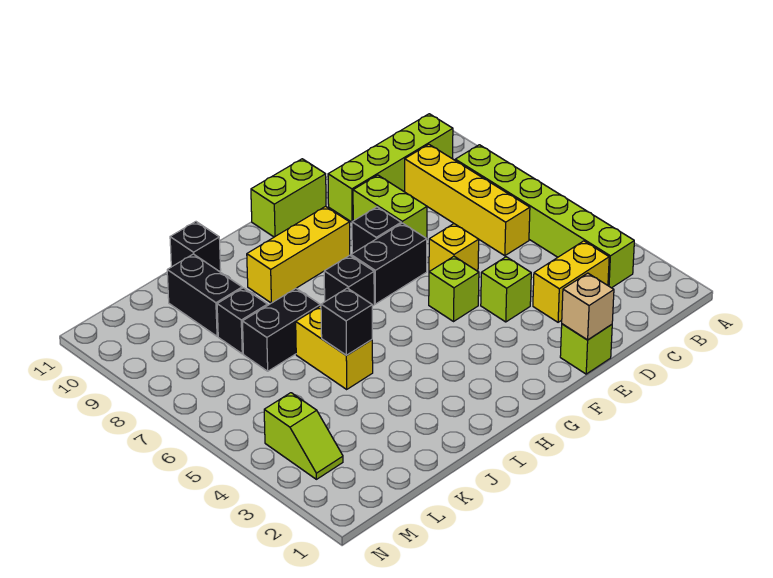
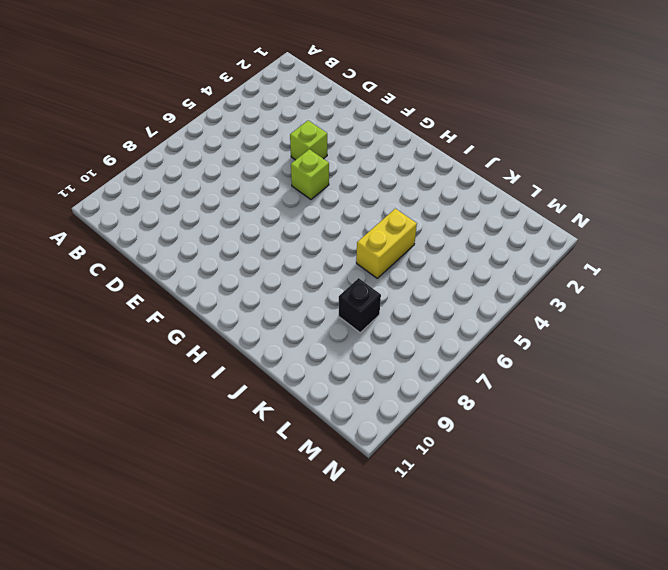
none -> lime brick B3:B8 level 1
none -> lime brick B10:E10 level 1
none -> yellow brick C3:D3 level 1

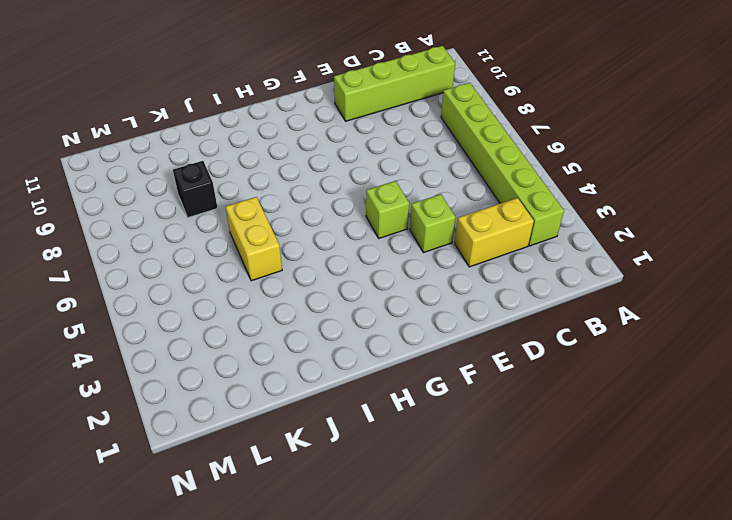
none -> yellow brick C6:C9 level 1
none -> lime brick E1 level 1
none -> yellow brick E6 level 1

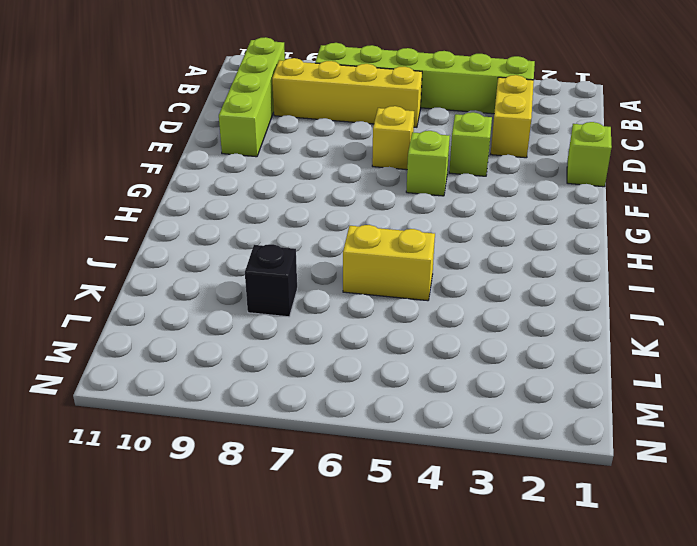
none -> lime brick E8:E9 level 1
none -> black brick F7:G7 level 1
none -> black brick F8 level 1

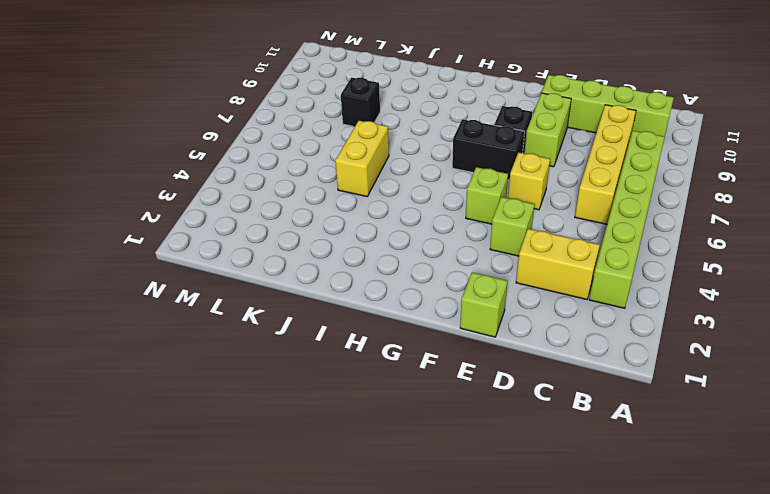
none -> lime brick F11:G11 level 1
none -> yellow brick G9:I9 level 1
none -> black brick H7 level 1

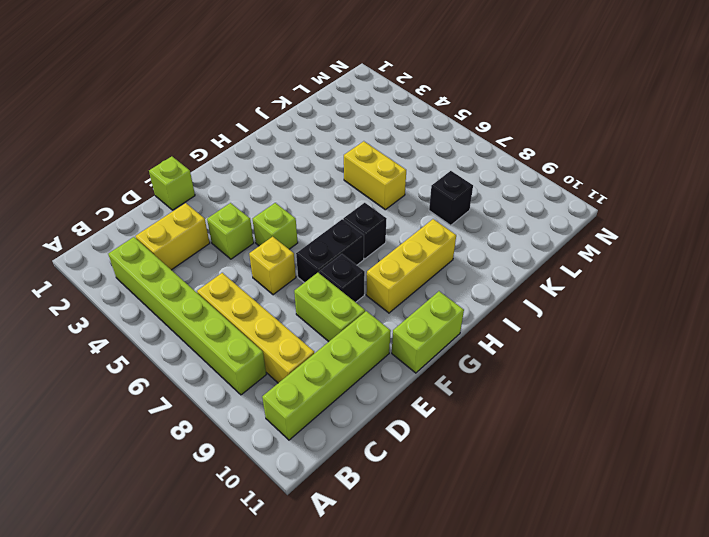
none -> black brick J7:K7 level 1
none -> black brick J11 level 1
none -> black brick K9:K10 level 1

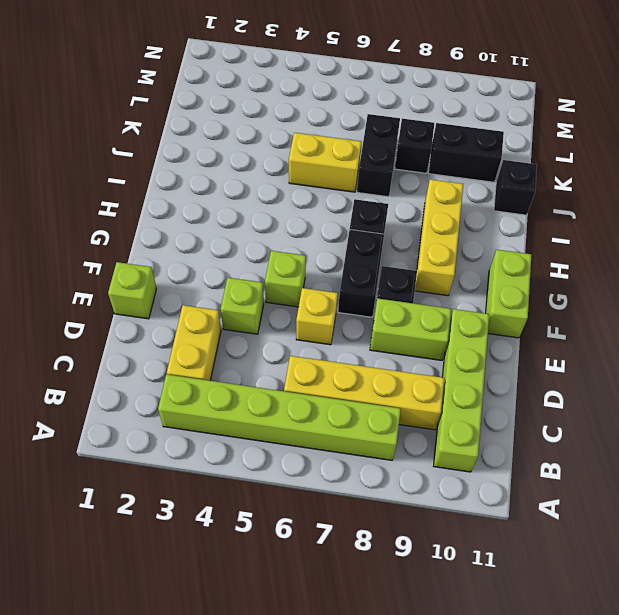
none -> lime slope M3:M4 level 1 top 4
none -> tan brick E1 level 2
none -> black brick J5 level 2

